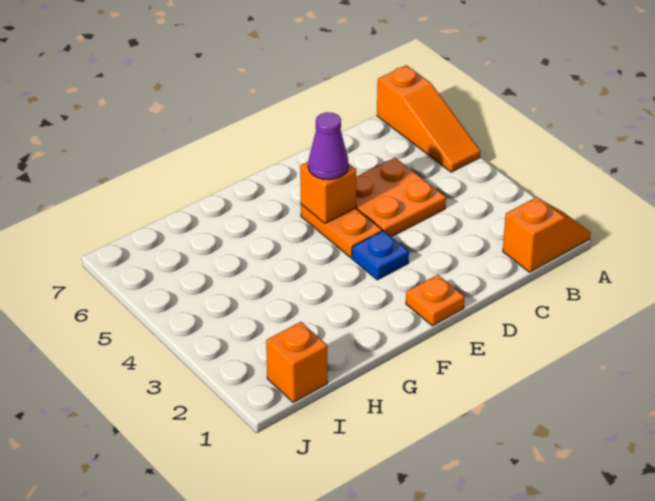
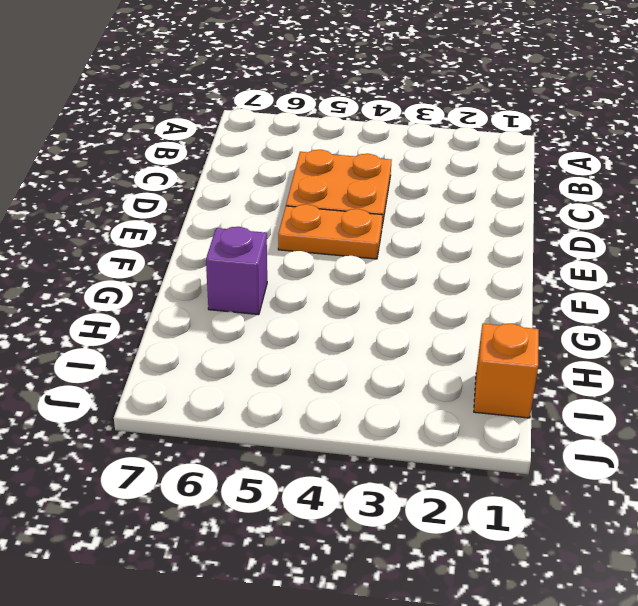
purple brick G6 level 1 -> none
none -> orange slope A1:B1 level 1 top B
none -> orange slope A5:A7 level 1 top 7

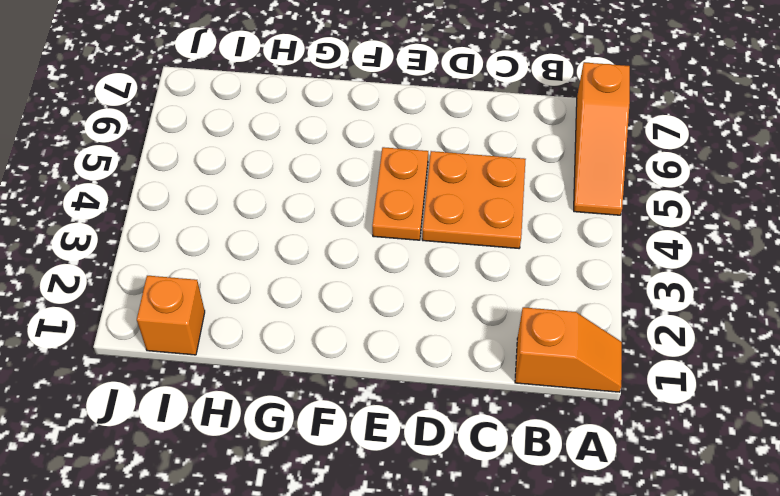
none -> orange plate E1 level 1
none -> blue plate E3 level 1

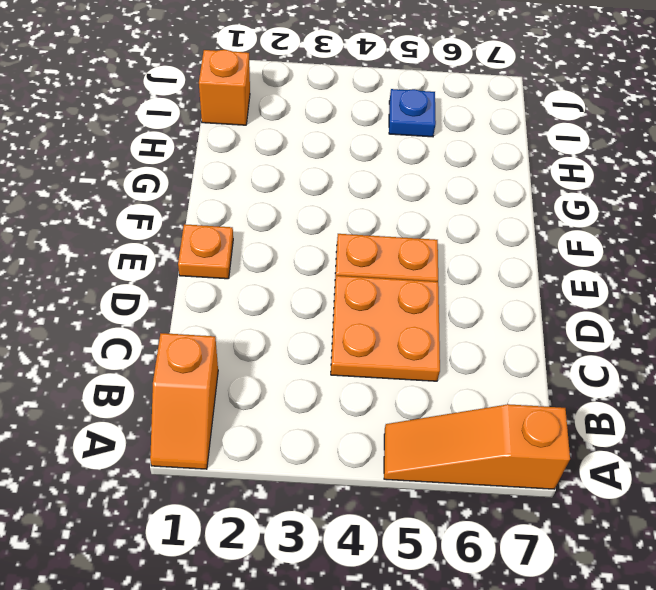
blue plate I5 level 1 -> blue plate E3 level 1
none -> orange brick E5 level 2
none -> purple cone E5 level 3

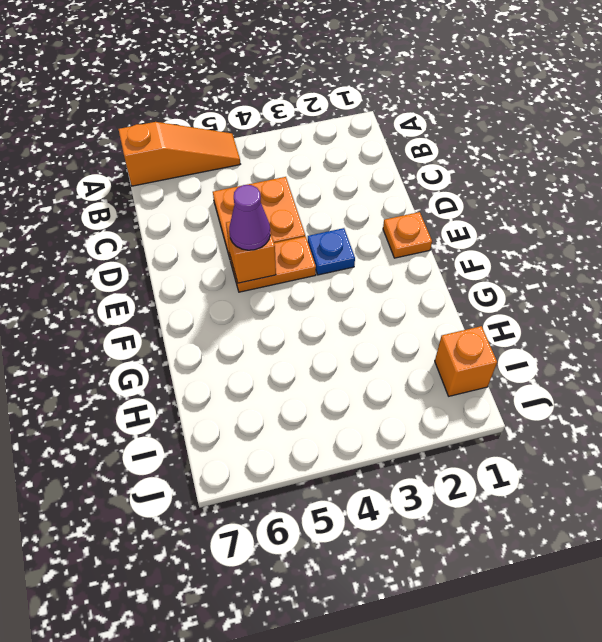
none -> orange slope A1:B1 level 1 top B

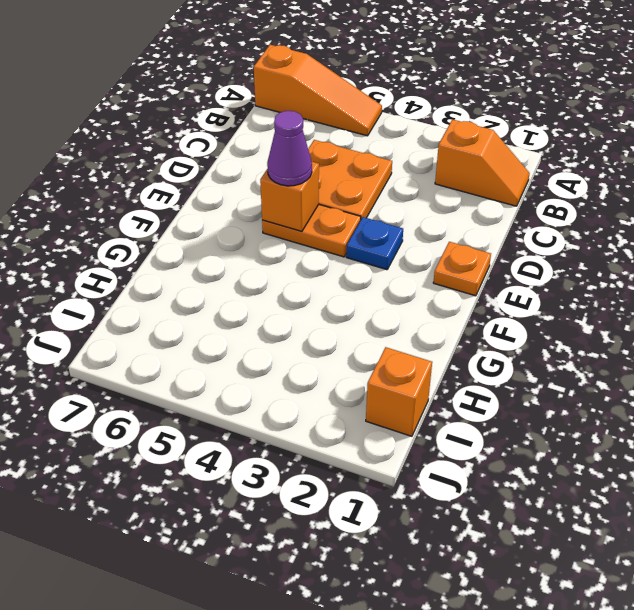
orange slope B1:B2 level 1 top 2 -> orange slope A1:B1 level 1 top B

